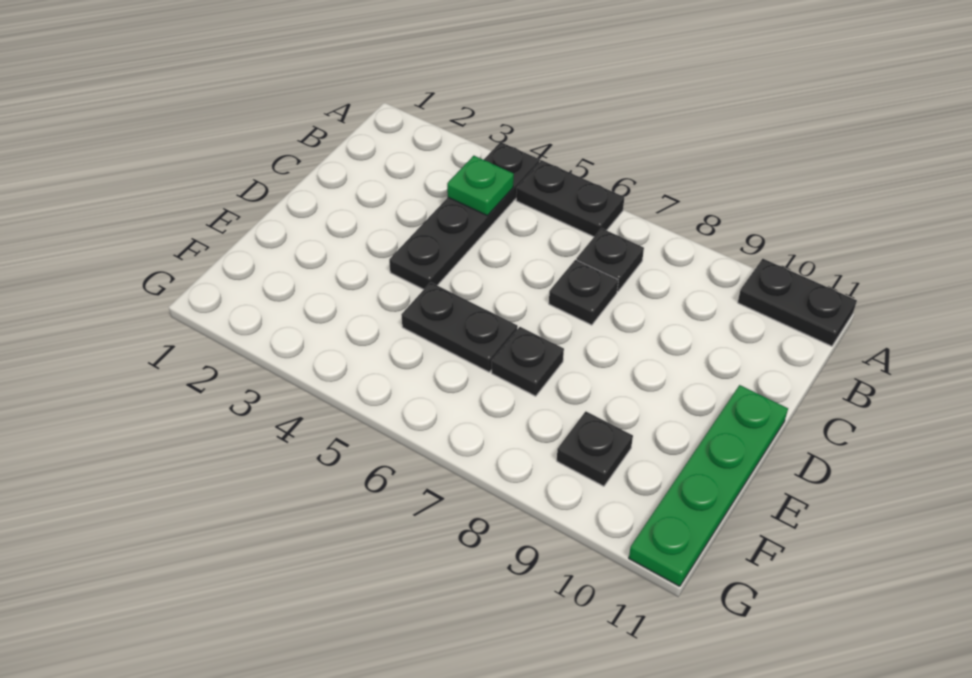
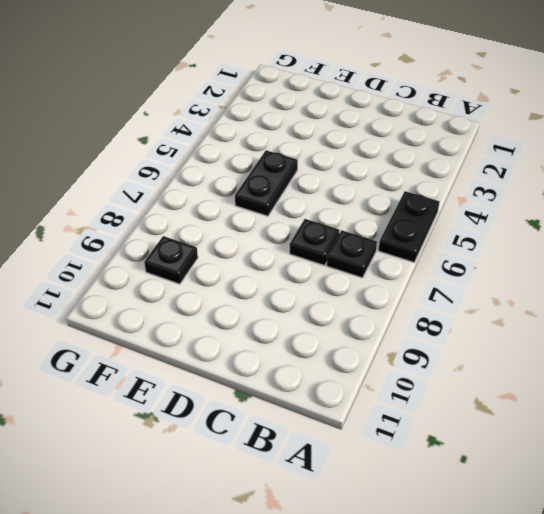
none -> black plate A4:D4 level 1
none -> black plate A10:A11 level 1

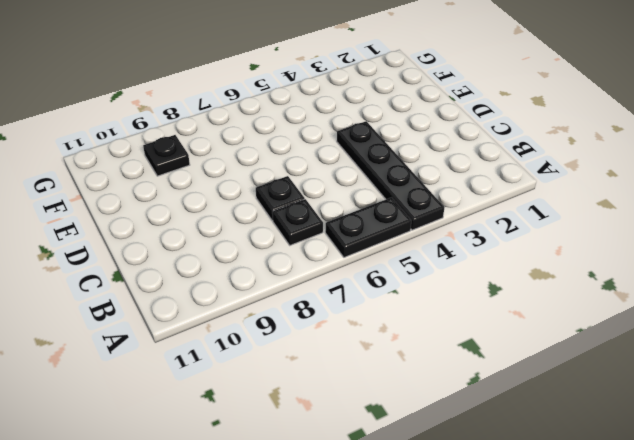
none -> black plate A10:A11 level 1
none -> green plate D11:G11 level 1

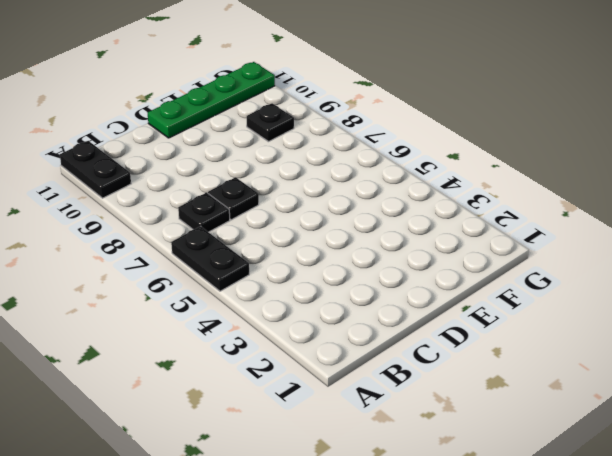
none -> black plate A4:D4 level 1
none -> black plate E5:E6 level 1

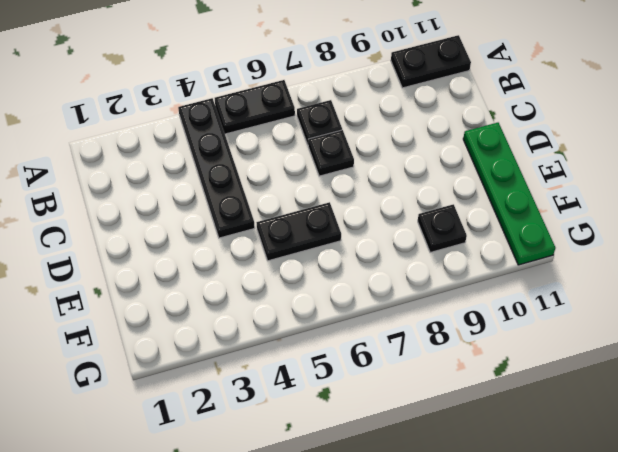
none -> black plate E7 level 1
none -> green plate B4 level 2

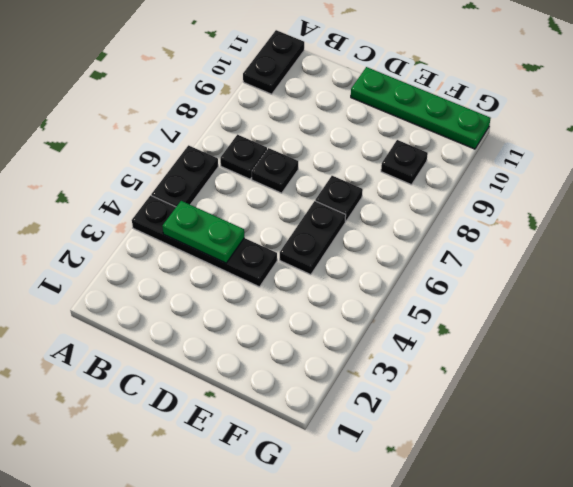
green plate B4:C4 level 2 -> green plate B4 level 2

